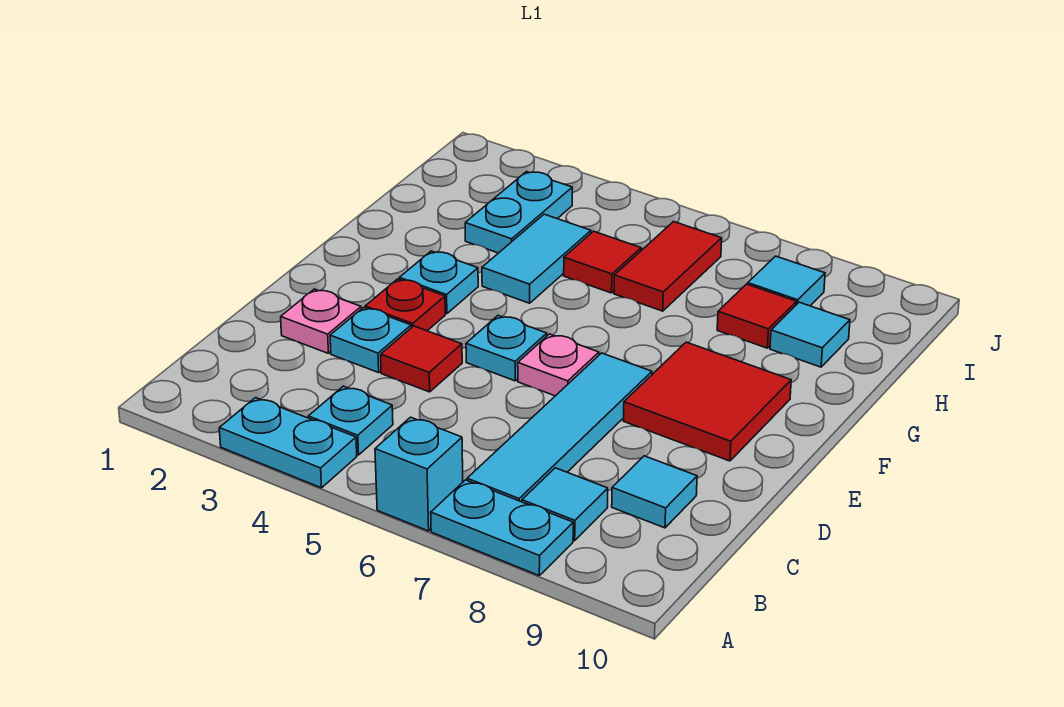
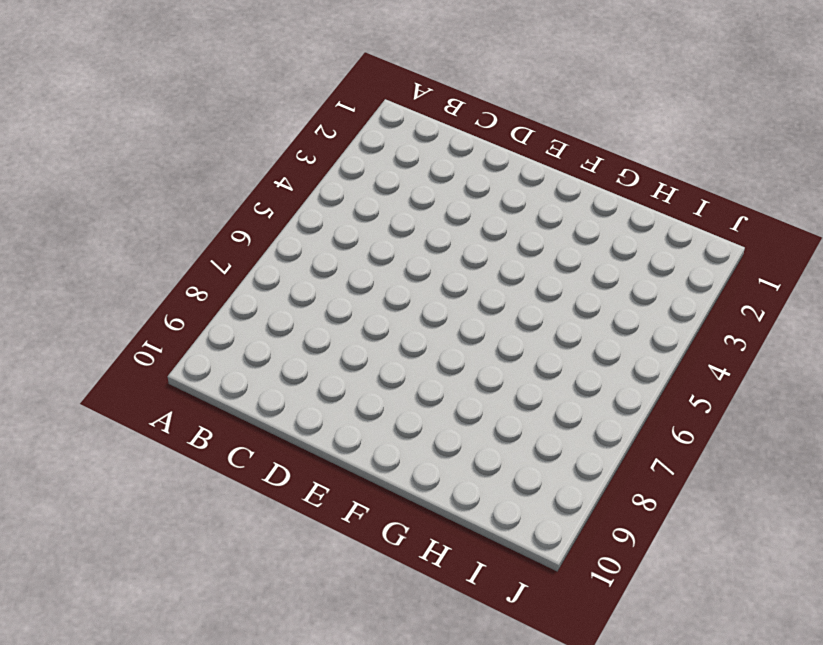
none -> cyan plate A3:A4 level 1
none -> cyan brick A6 level 1
none -> cyan plate A7:A8 level 1

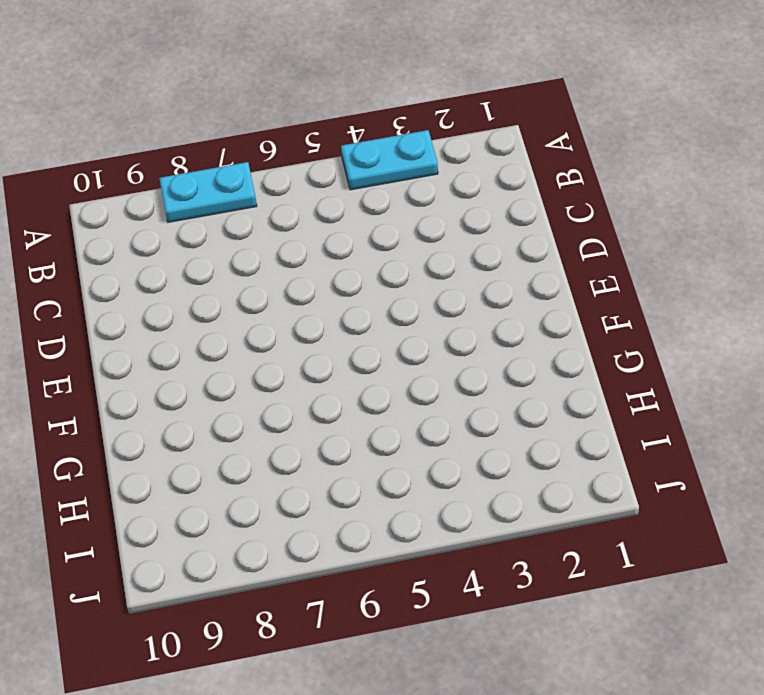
none -> cyan brick A6 level 1
none -> cyan plate B4 level 1
none -> cyan tile B7:E7 level 1

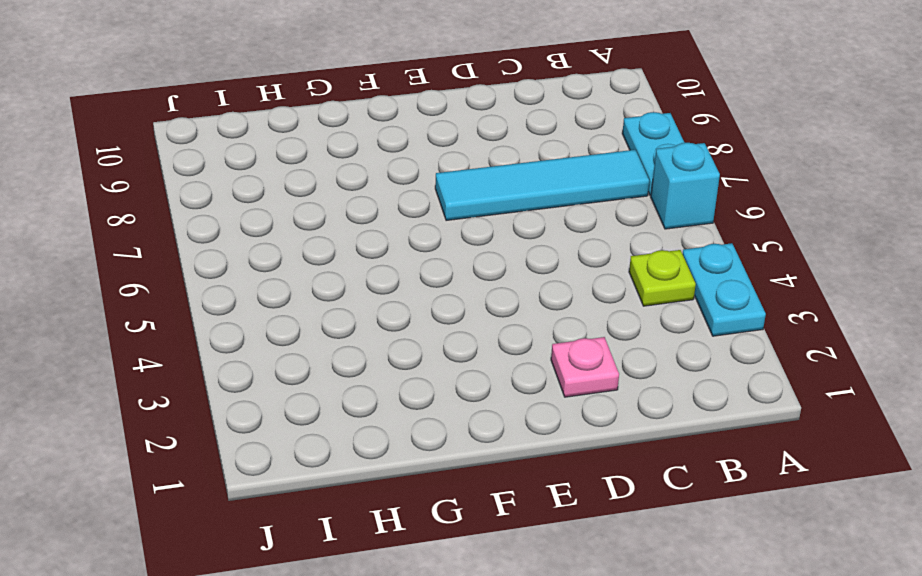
lime plate B4 level 1 -> cyan plate B4 level 1
none -> cyan tile B8 level 1
none -> cyan tile C9 level 1
none -> cyan plate D3 level 1

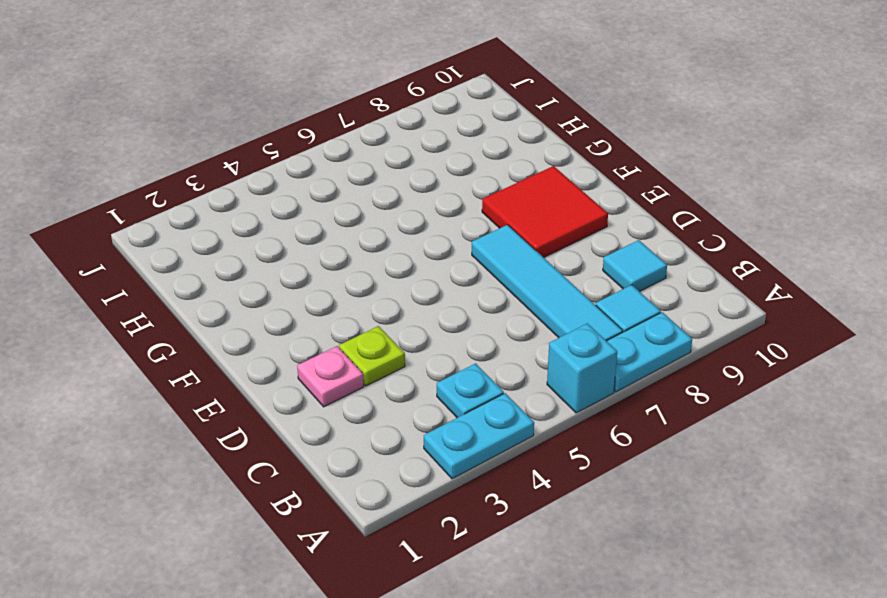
lime plate D3 level 1 -> cyan plate D3 level 1
none -> red tile D4 level 1
none -> red plate E3 level 1
none -> cyan plate E5 level 1

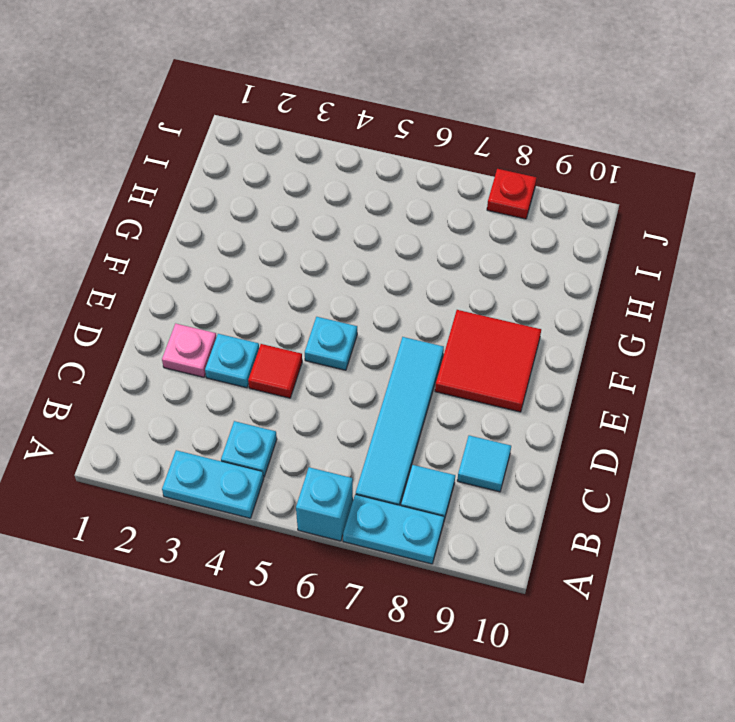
red plate J8 level 1 -> red plate E3 level 1
none -> pink plate E6 level 1
none -> cyan plate F3 level 1
none -> cyan tile G4:H4 level 1

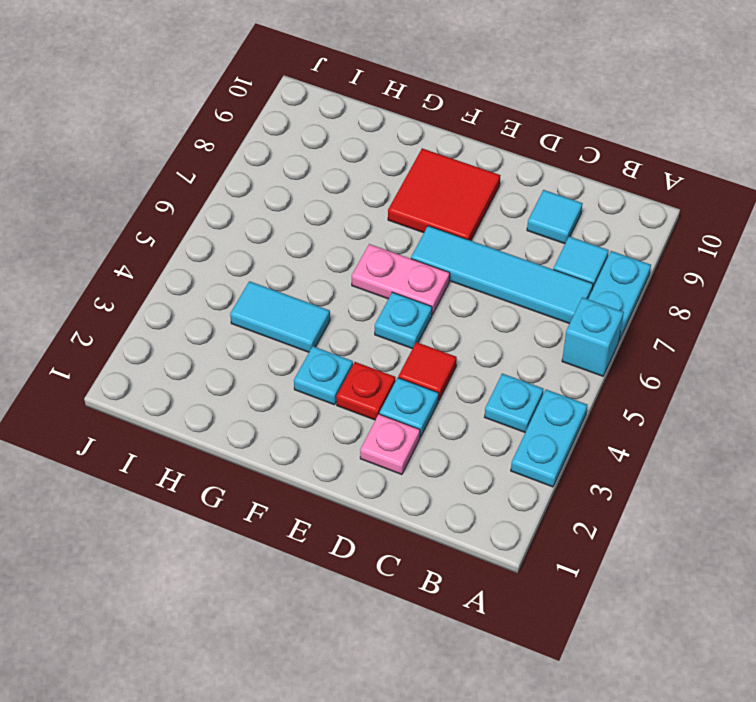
pink plate E6:F6 level 1 -> pink plate E6 level 1
none -> cyan plate H3:I3 level 1
none -> red tile H5 level 1
none -> red tile H6:I6 level 1

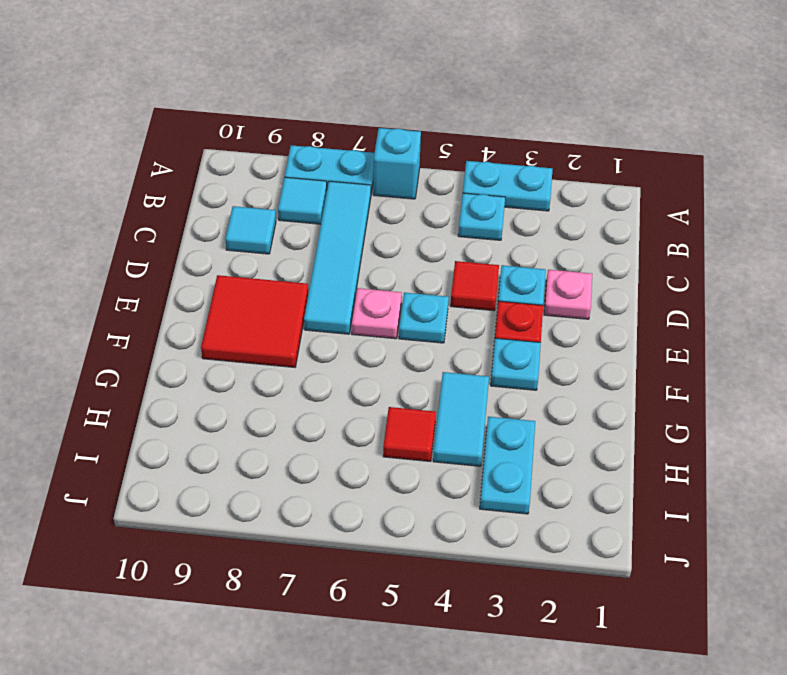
none -> red tile H6:I6 level 1
none -> red tile H8 level 1
none -> cyan tile H9 level 1

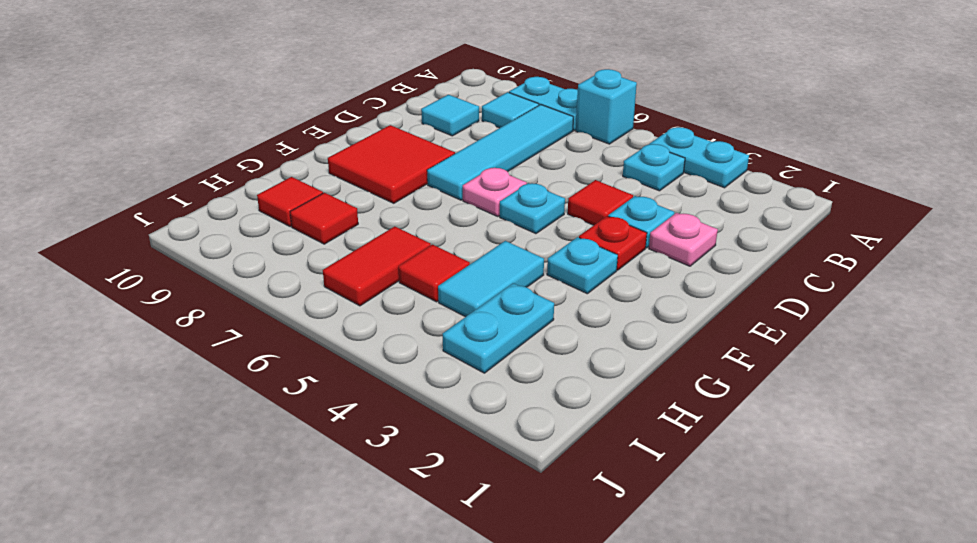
red tile H9 level 1 -> cyan tile H9 level 1
none -> cyan tile I8 level 1

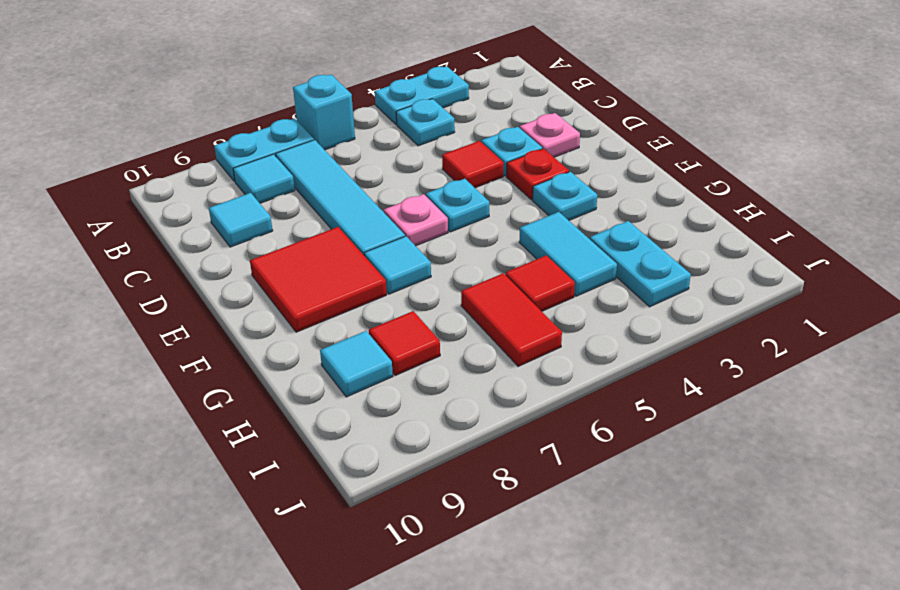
cyan tile F7 level 1 -> cyan tile I8 level 1

